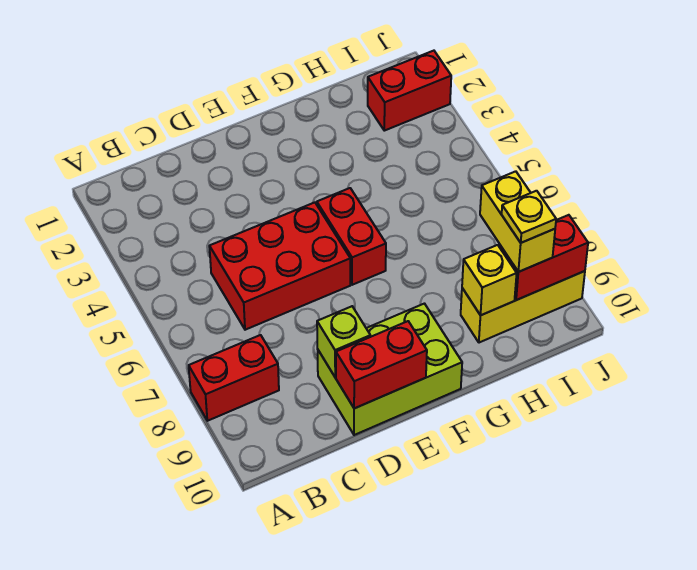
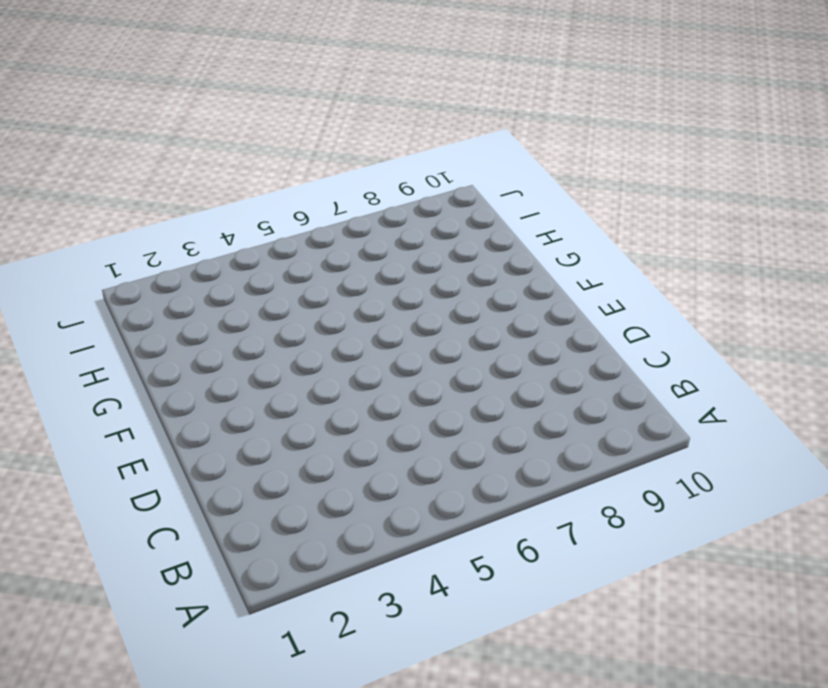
none -> red brick A8:B8 level 1
none -> red brick C5:E6 level 1
none -> lime brick D9:F10 level 1

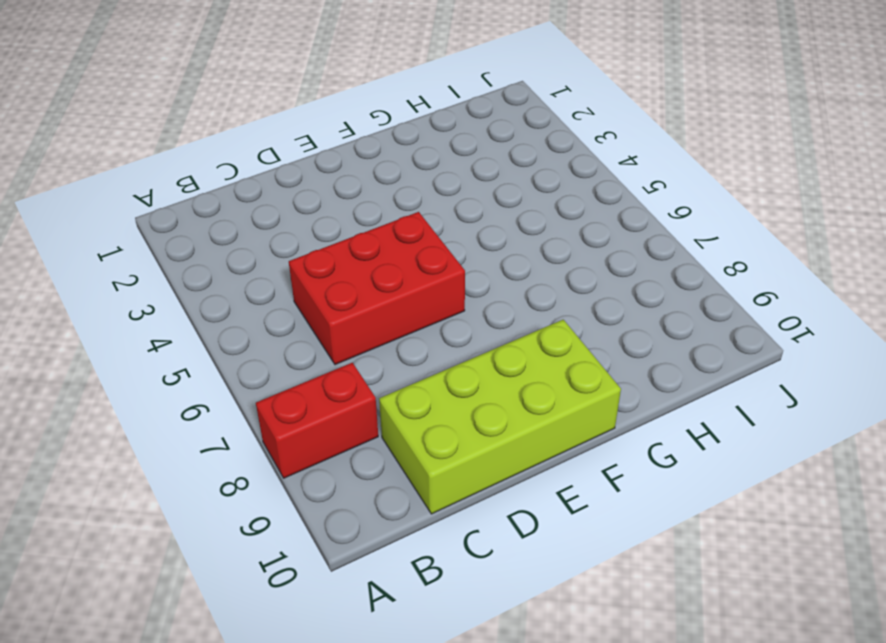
lime brick C9:F10 level 1 -> lime brick D9:F10 level 1
none -> red brick F5:F6 level 1
none -> yellow brick H9:J9 level 1
none -> red brick I2:J2 level 1

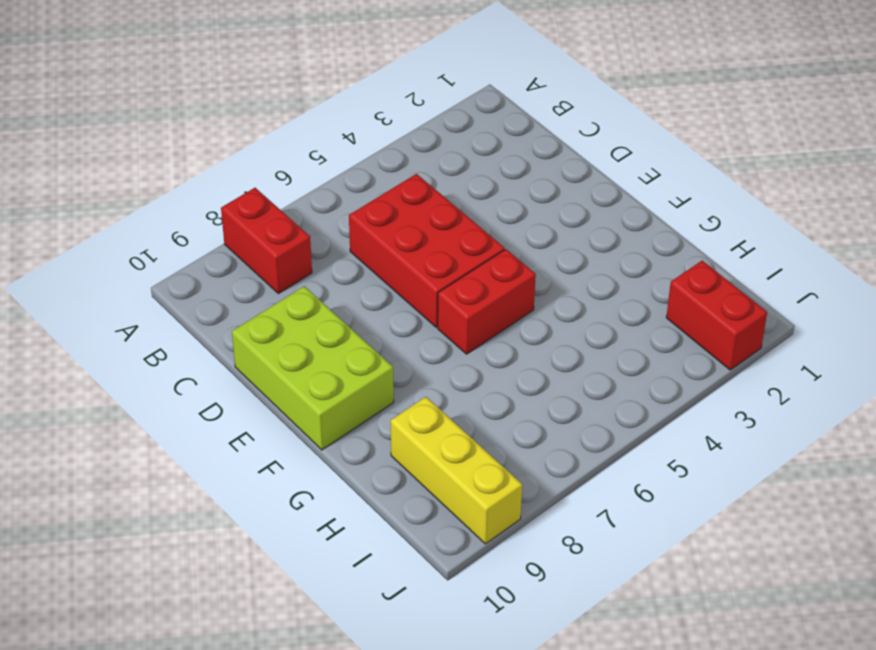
none -> lime brick D9 level 2
none -> red brick D10:E10 level 2
none -> yellow brick H9 level 2

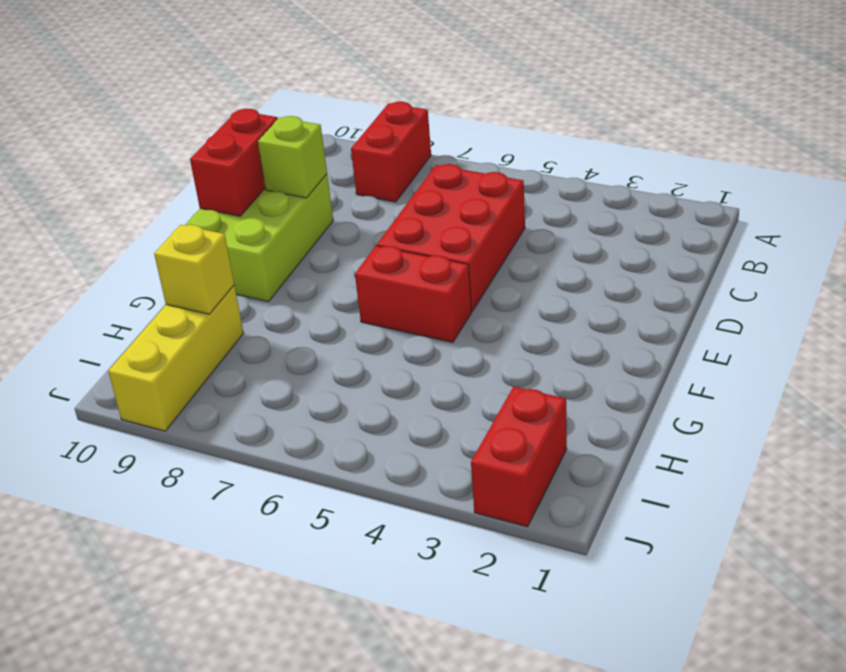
none -> red brick I9:J9 level 2
none -> yellow brick I8:I9 level 3
none -> yellow plate I9 level 4

